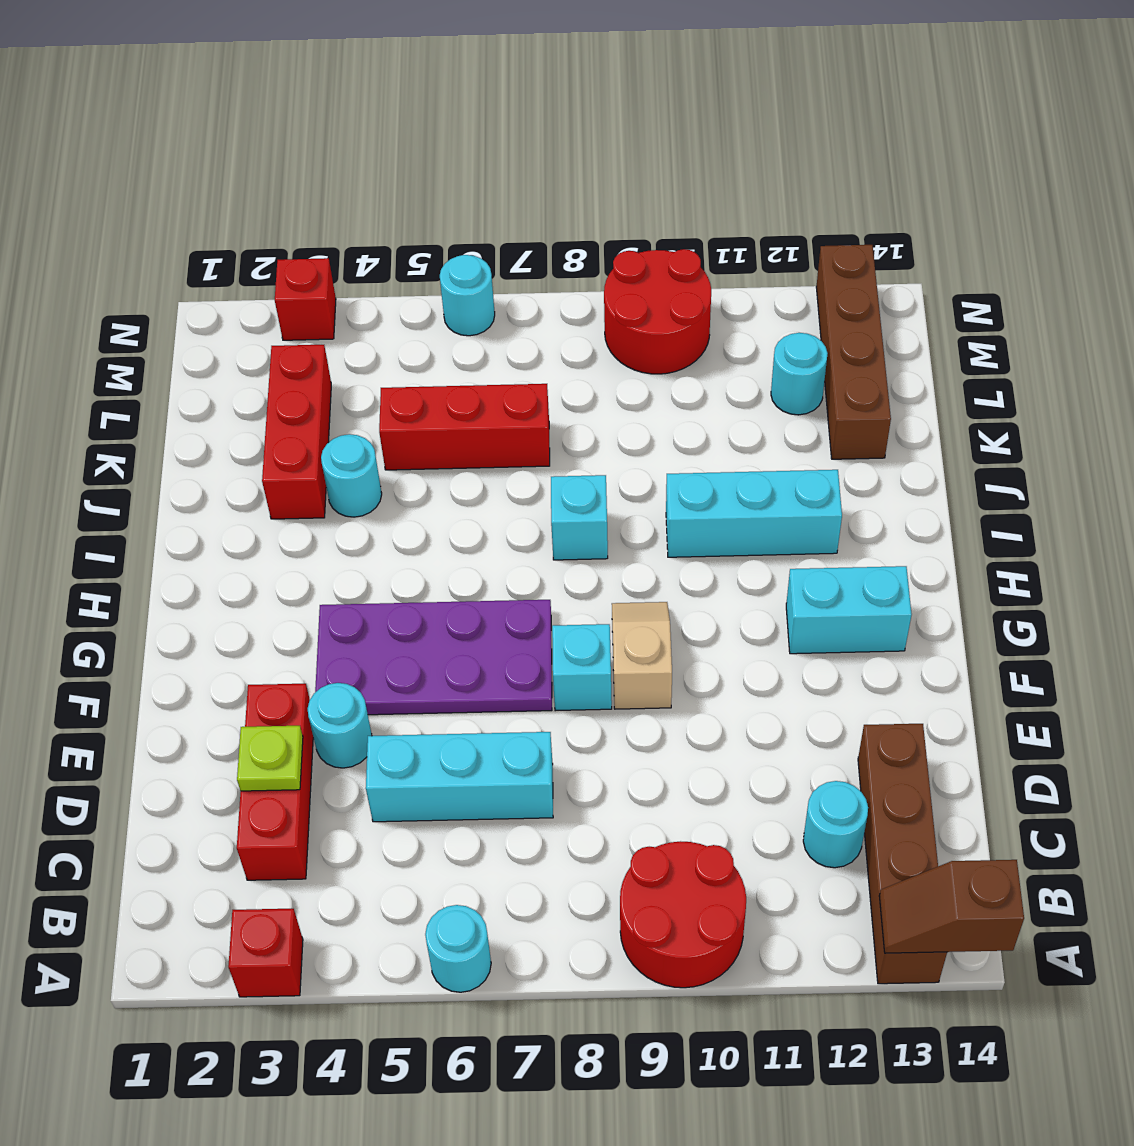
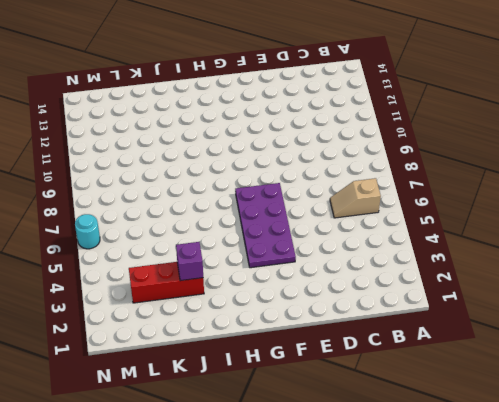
tan slope B6:C6 level 1 top B -> tan slope F9:G9 level 1 top F
purple brick J3 level 2 -> none
none -> red brick A3 level 1
none -> cyan round brick A6 level 1
none -> red round brick A9:B10 level 1

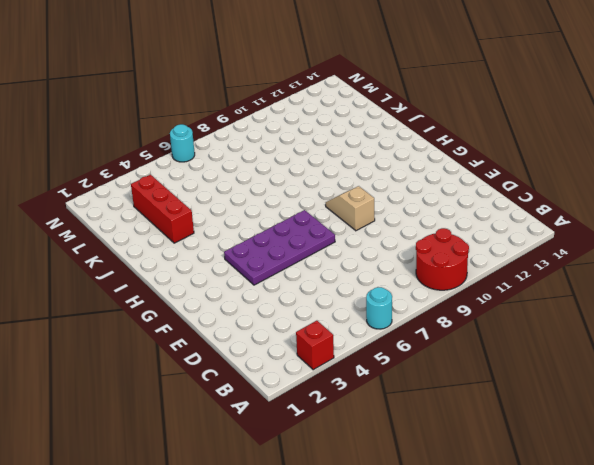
none -> brown brick A13:D13 level 1
none -> red brick C3:E3 level 1
none -> cyan round brick C12 level 1

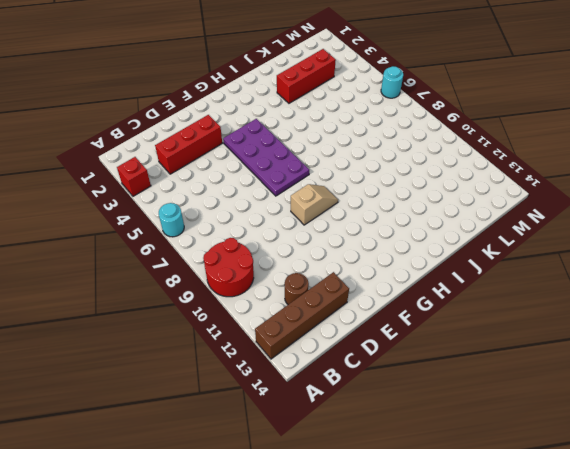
brown round brick C12 level 1 -> cyan round brick C12 level 1
none -> cyan brick D5:D7 level 1
none -> cyan round brick E4 level 1
none -> cyan brick F8 level 1

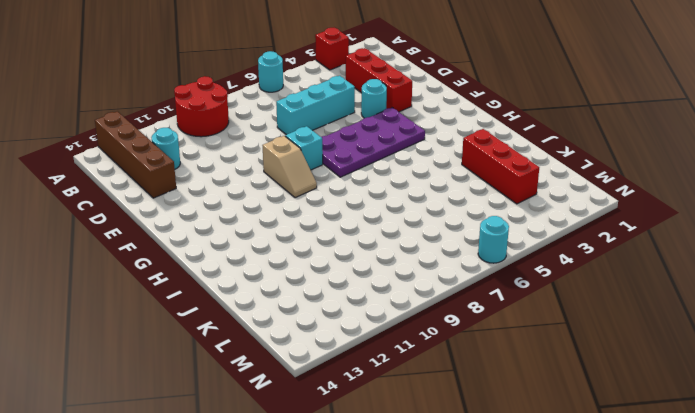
none -> cyan brick G12:G13 level 1
none -> cyan brick I8 level 1
none -> cyan brick I10:I12 level 1

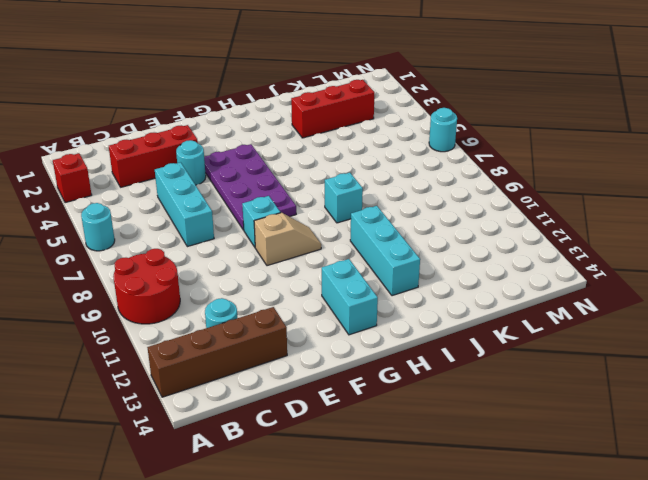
none -> cyan round brick J4 level 1
none -> red brick K5:K7 level 1
none -> brown brick K13:N13 level 1

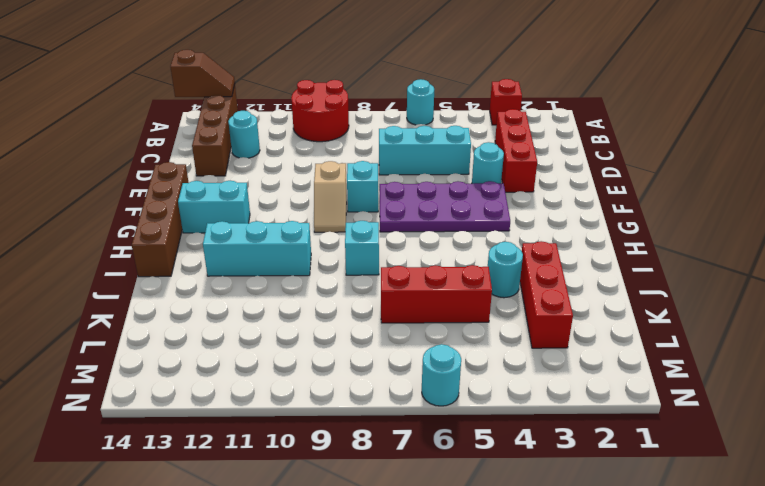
brown brick F14:I14 level 1 -> brown brick K13:N13 level 1
none -> cyan round brick L12 level 1
none -> red round brick M9:N10 level 1
none -> red brick N3 level 1

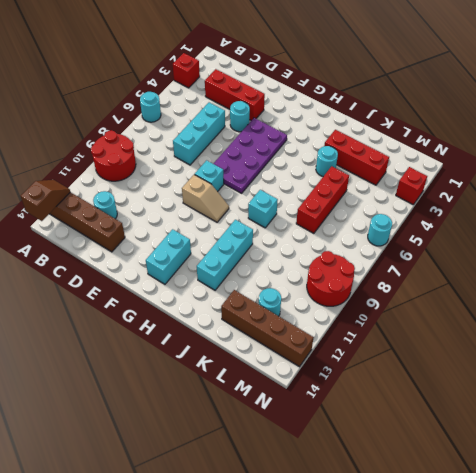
none -> lime plate D3 level 2

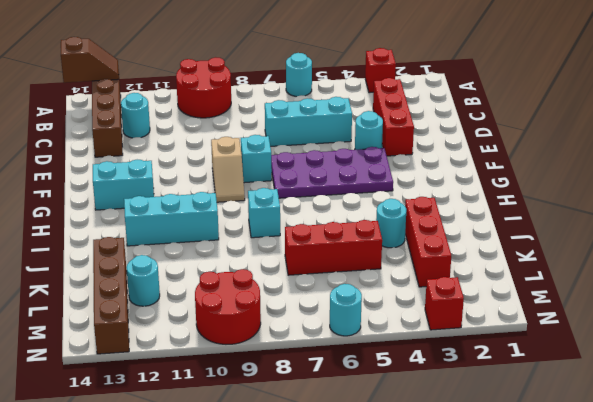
none -> lime plate D3 level 2

